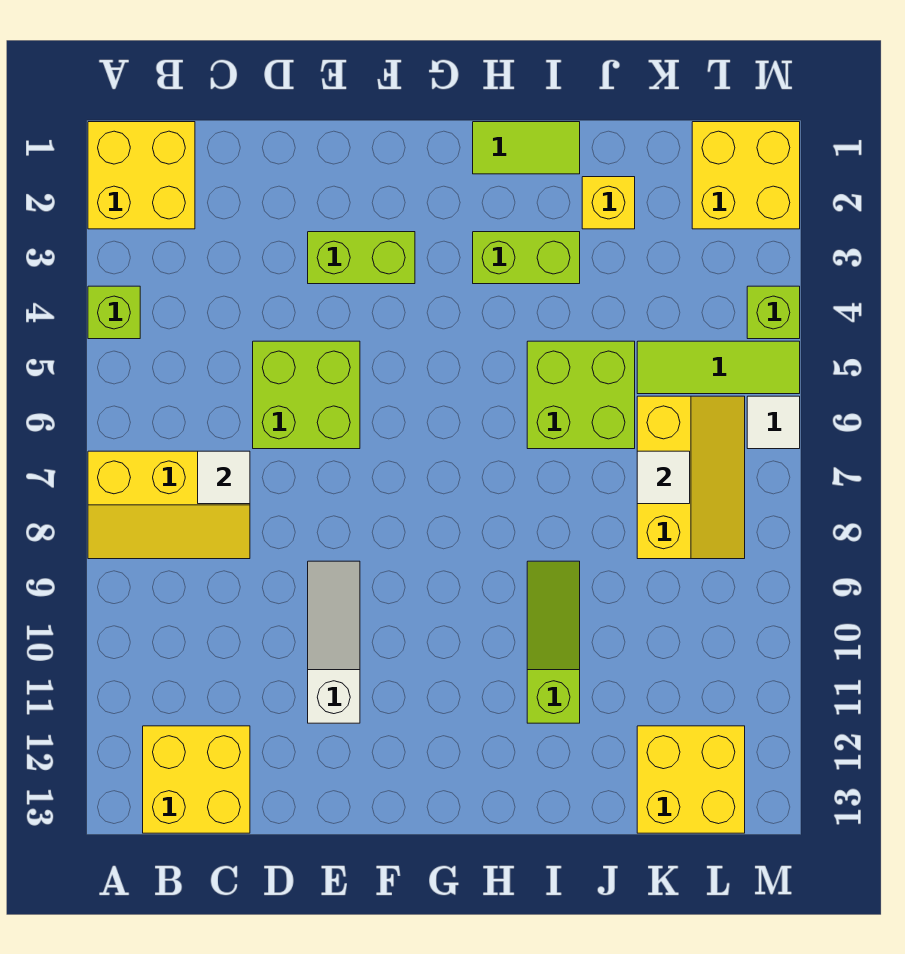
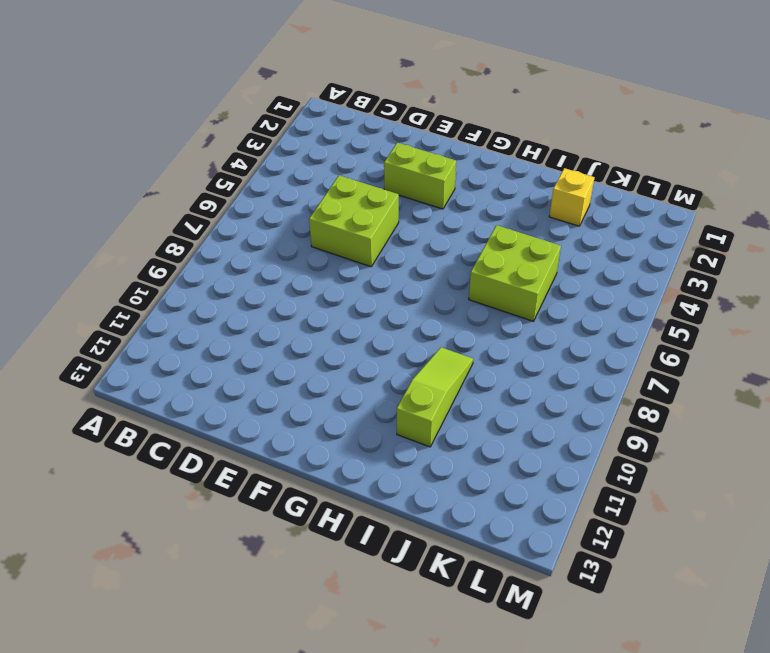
none -> yellow brick A1:B2 level 1
none -> lime brick A4 level 1
none -> yellow slope A7:C8 level 1 top 7

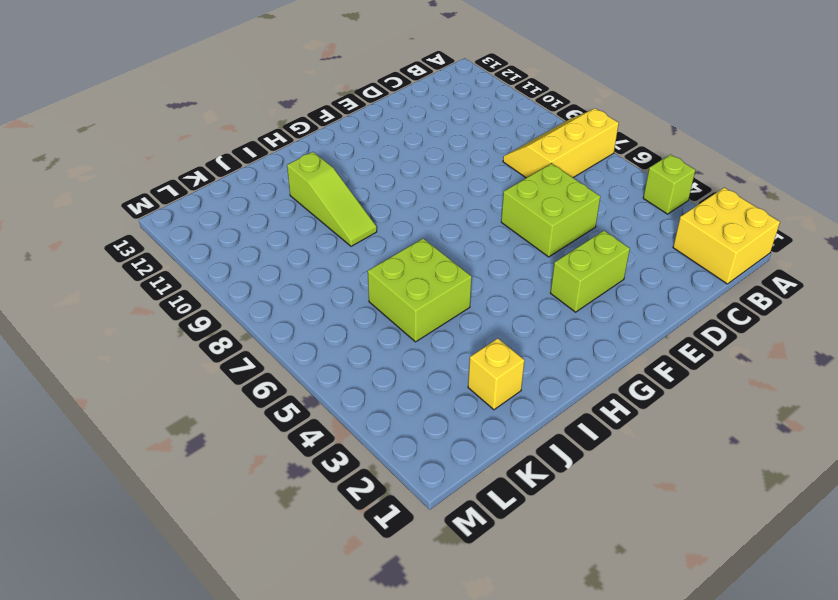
none -> yellow brick B12:C13 level 1
none -> white slope E9:E11 level 1 top 11
none -> lime tile H1:I1 level 1

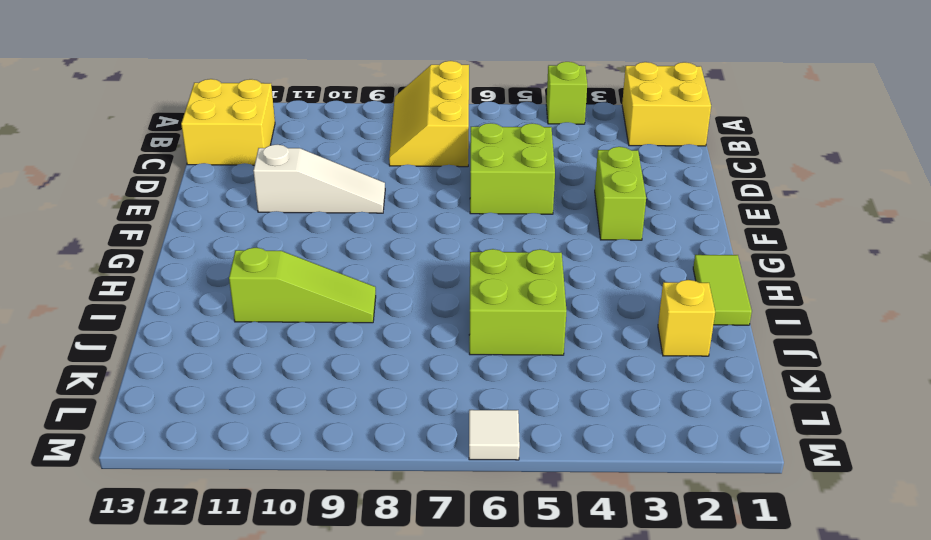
none -> lime brick H3:I3 level 1
none -> lime tile K5:M5 level 1
none -> yellow slope K6:L8 level 1 top K

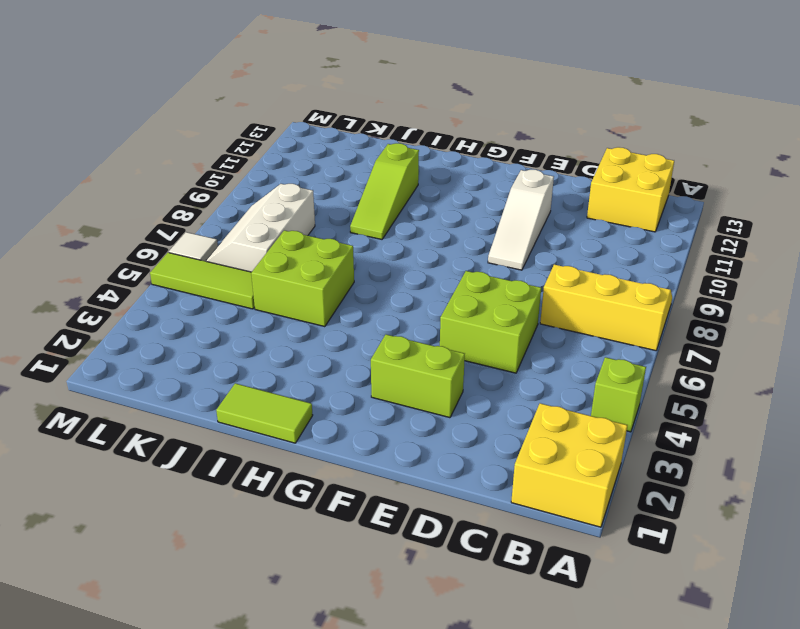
white slope K6:L8 level 1 top K -> yellow slope K6:L8 level 1 top K
none -> lime brick H3:I3 level 1
none -> yellow brick J2 level 1
none -> yellow brick K12:L13 level 1

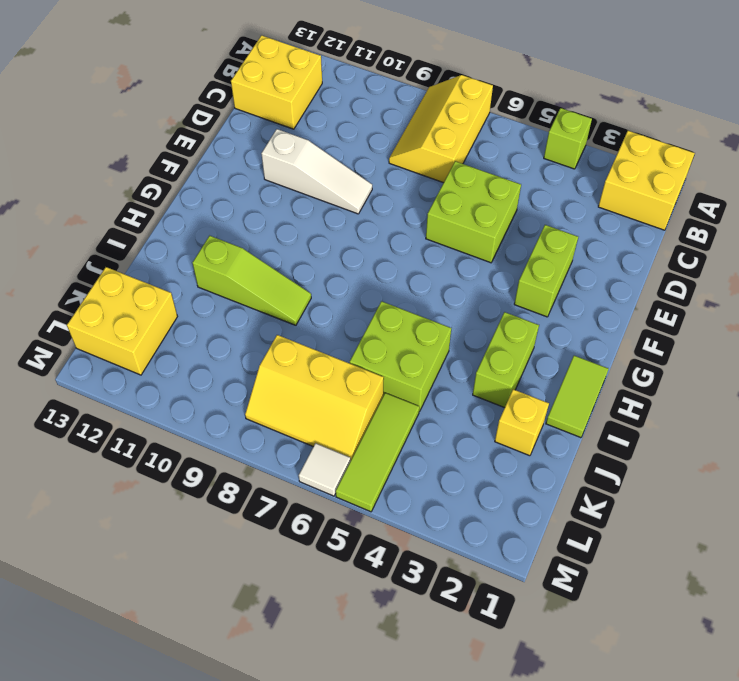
none -> yellow brick L1:M2 level 1
none -> lime brick M4 level 1
none -> white tile C7 level 2

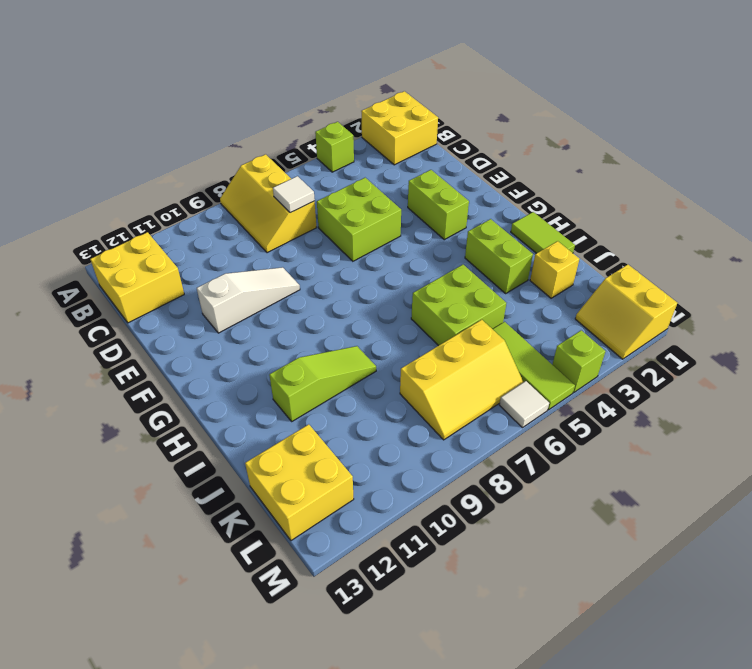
yellow slope L1:M2 level 1 top 1 -> yellow brick L1:M2 level 1
none -> white tile K7 level 2

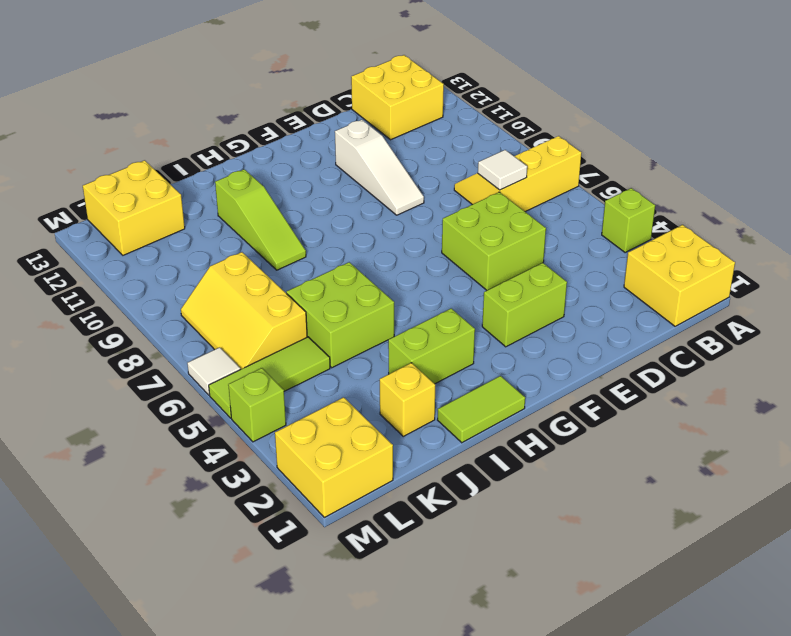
none -> white tile K7 level 2

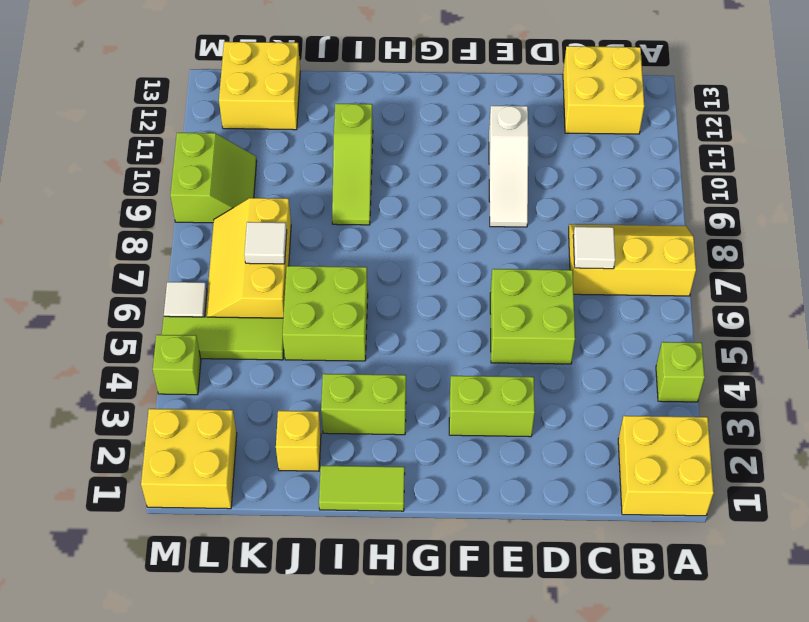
lime slope L9:M10 level 1 top M -> none

